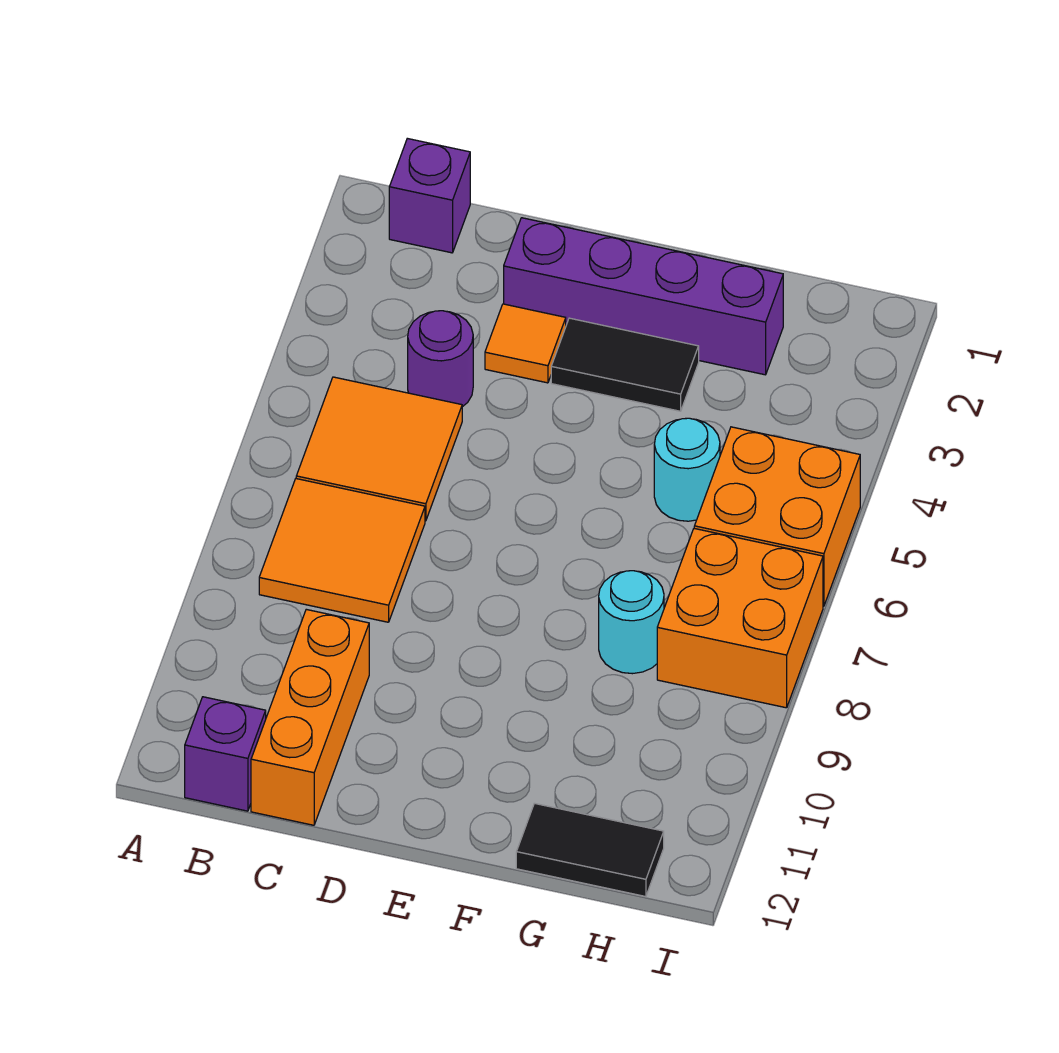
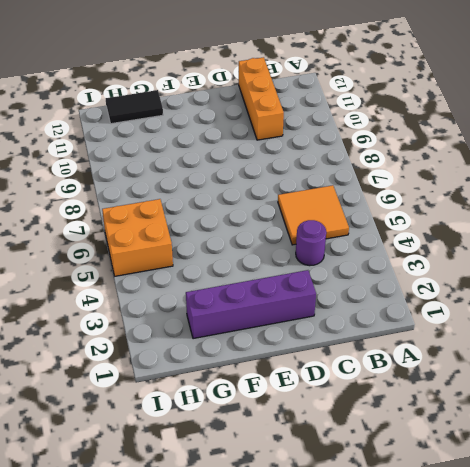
none -> purple brick B1 level 1
none -> orange tile B7:C8 level 1
none -> purple brick B12 level 1

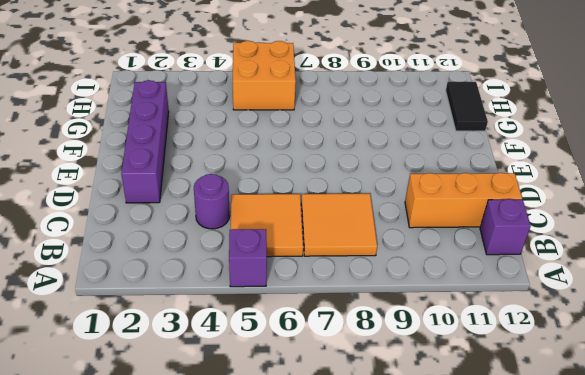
purple brick A5 level 1 -> purple brick B1 level 1
none -> orange tile D3 level 1
none -> black tile E3:F3 level 1
none -> cyan round brick G5 level 1

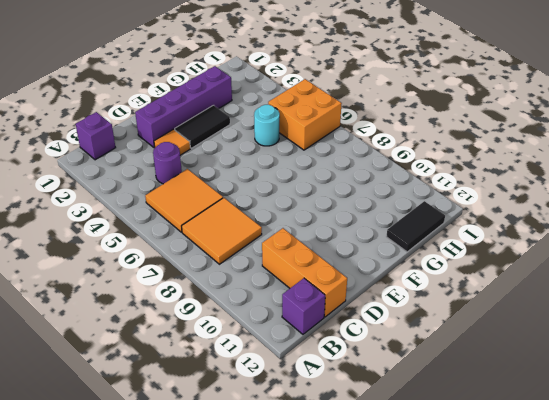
none -> cyan round brick G8 level 1
none -> orange brick H7:I8 level 1

